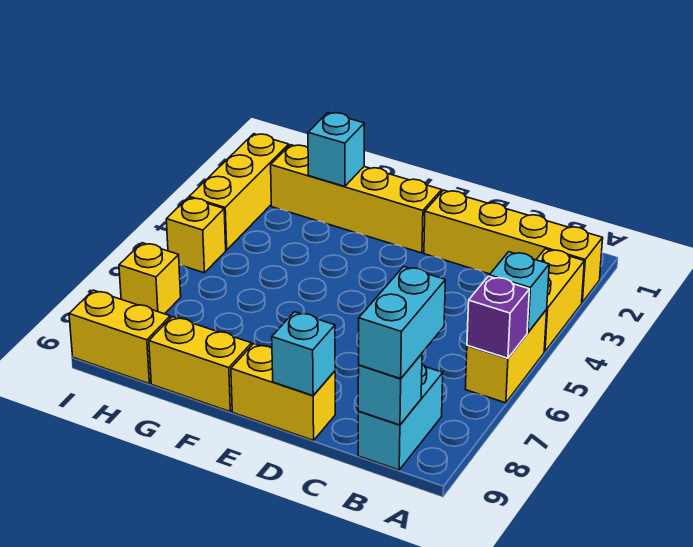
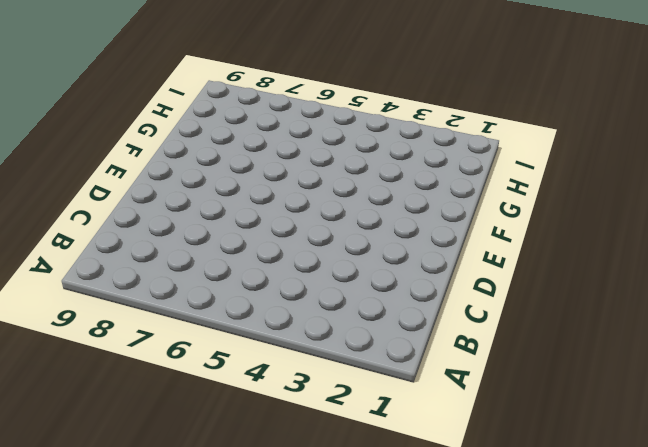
none -> yellow brick A2:D2 level 1
none -> yellow brick A3:A4 level 1
none -> yellow brick A5:A6 level 1

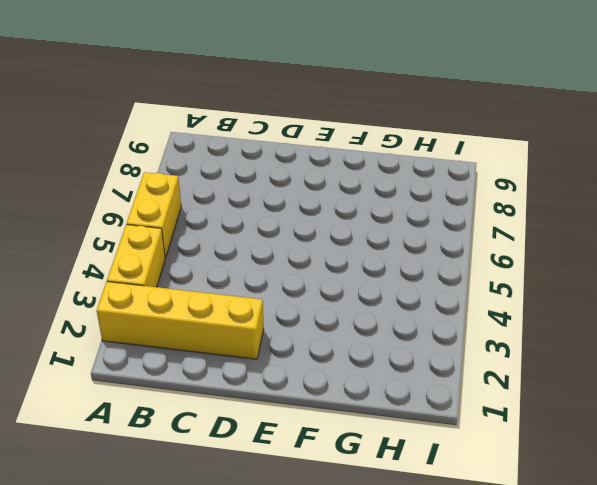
none -> cyan brick B8:B9 level 1
none -> yellow brick D9:E9 level 1
none -> yellow brick E2:H2 level 1

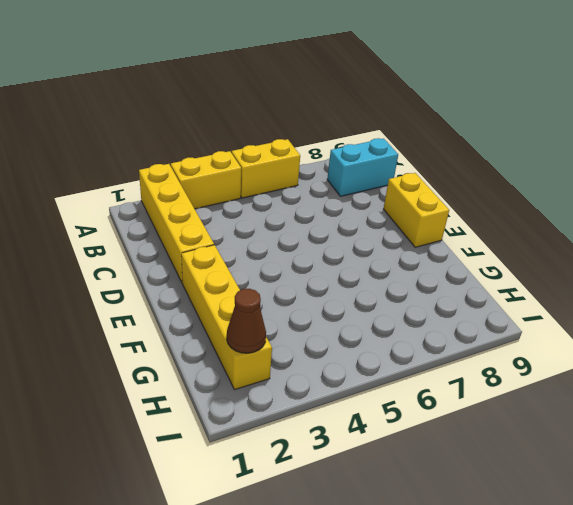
brown cone H2 level 2 -> none
none -> yellow brick F9:G9 level 1
none -> yellow brick H9:I9 level 1
none -> yellow brick I2:I4 level 1

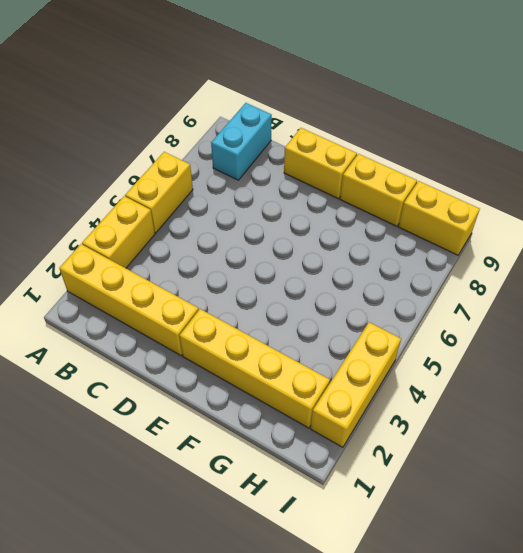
none -> yellow brick I5 level 1
none -> yellow brick I7 level 1
none -> cyan brick A5 level 2

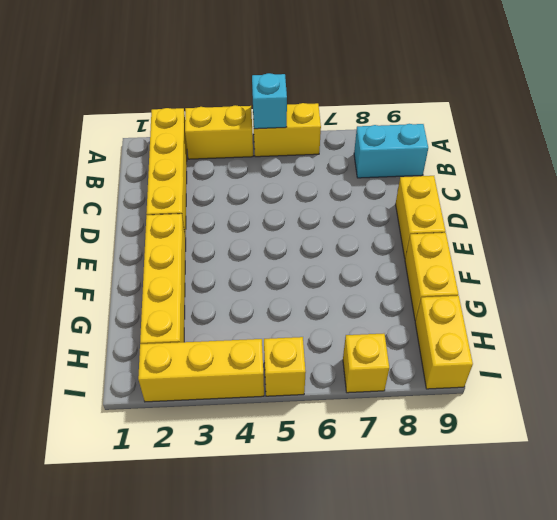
none -> purple brick A6 level 2
none -> cyan brick B9 level 2
none -> cyan brick D9 level 2

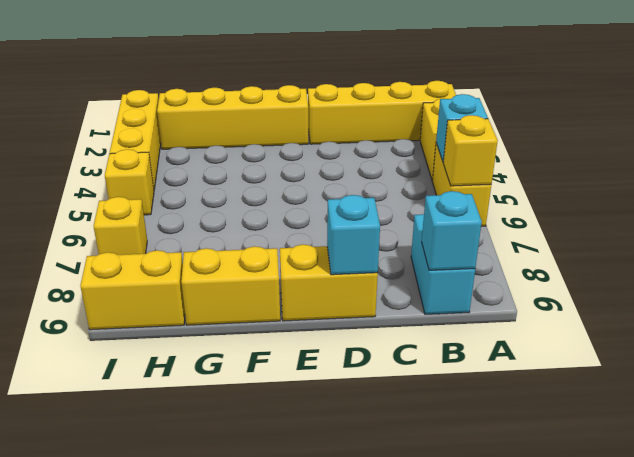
yellow brick A6 level 2 -> purple brick A6 level 2
none -> cyan brick G2 level 2
none -> cyan brick B8:B9 level 3

